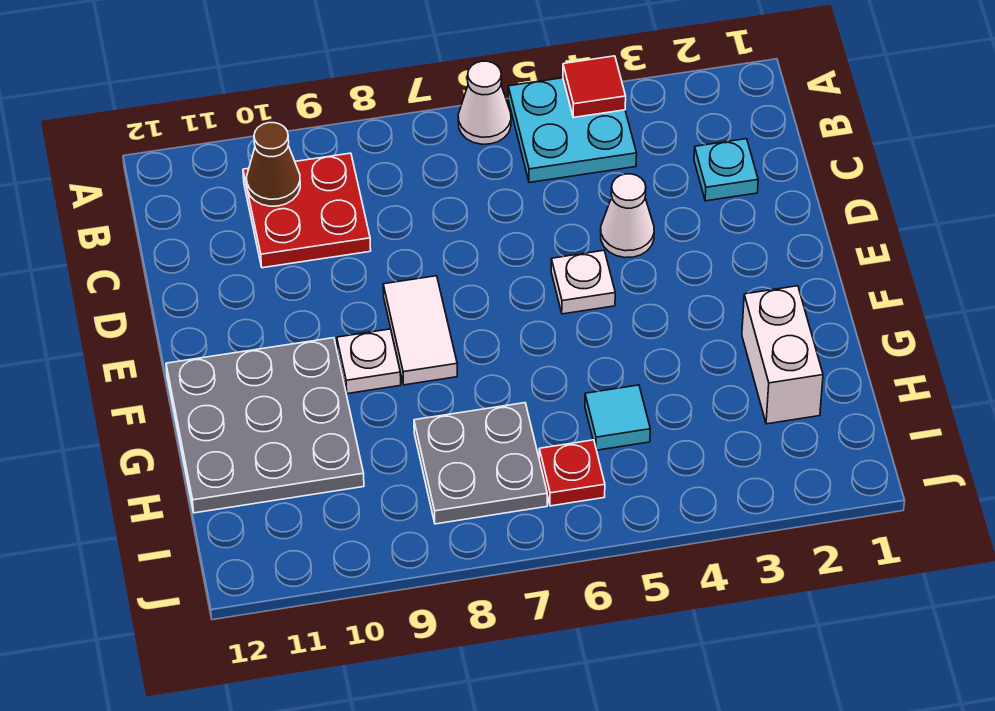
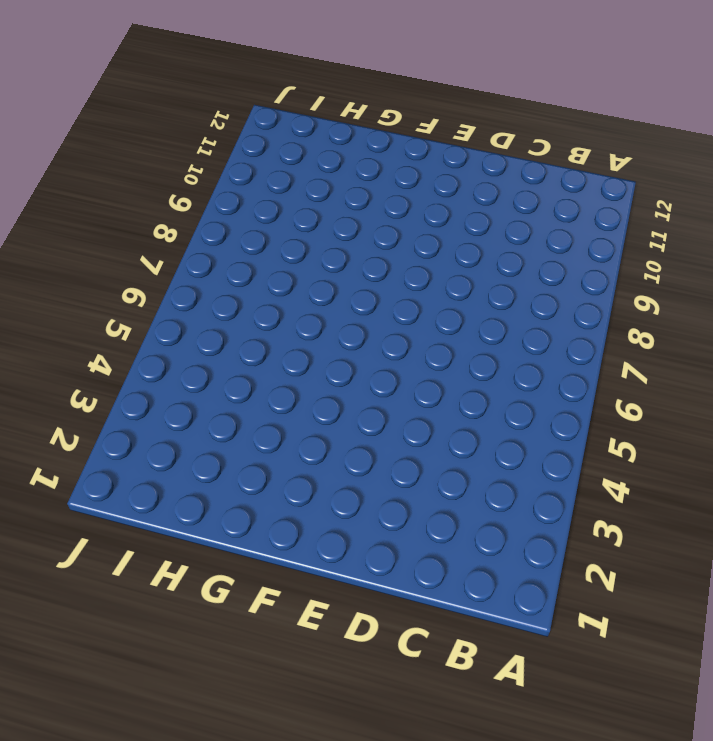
none -> cyan plate A4:B5 level 1
none -> white cone A6 level 1
none -> red plate B9:C10 level 1

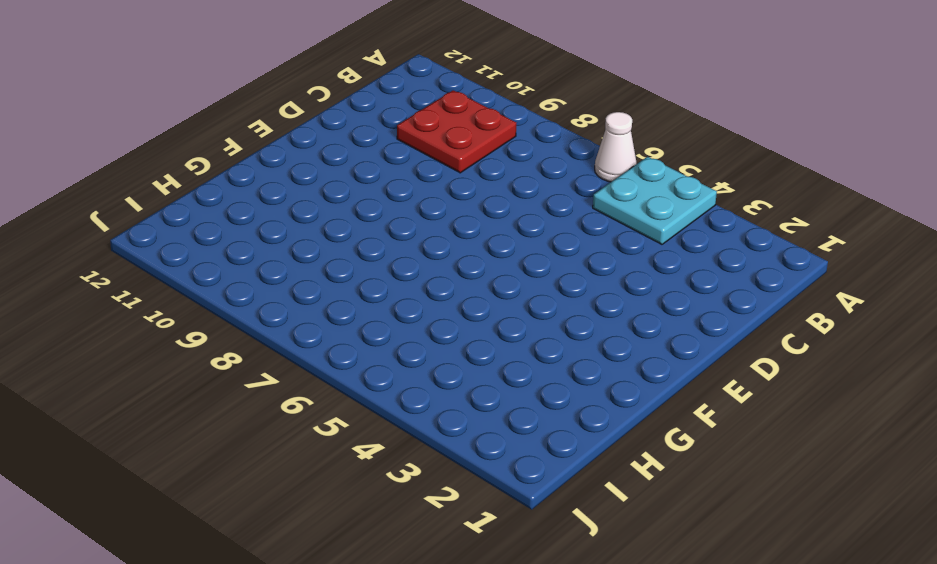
none -> cyan plate C2 level 1
none -> white cone D4 level 1
none -> white plate E5 level 1

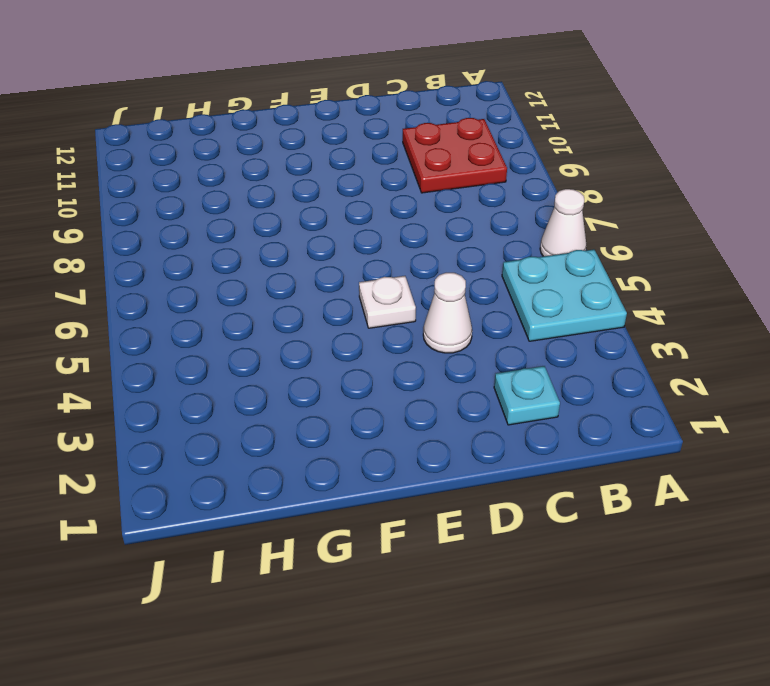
none -> white tile E8:F8 level 1
none -> white plate F9 level 1
none -> grey plate F10:H12 level 1

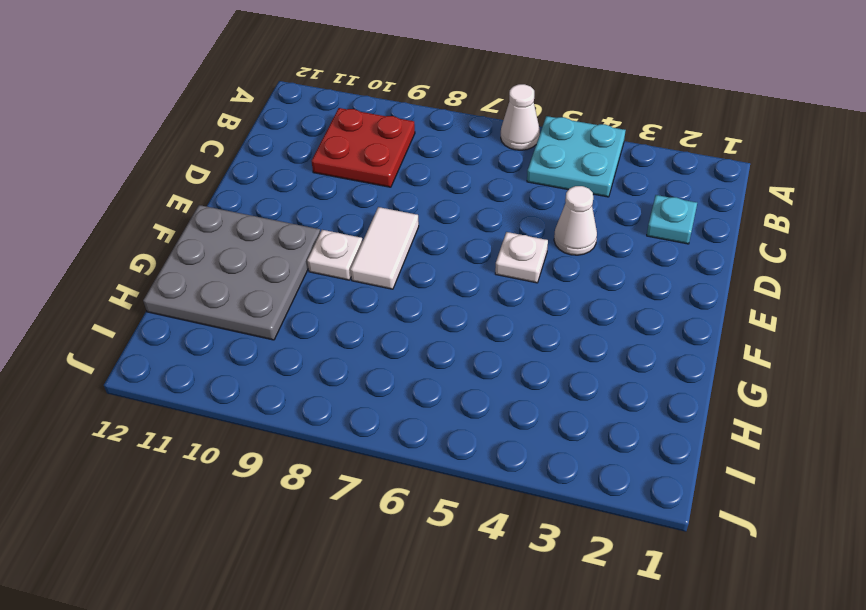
none -> white brick G2:H2 level 1
none -> cyan tile H5 level 1
none -> grey plate H7:I8 level 1

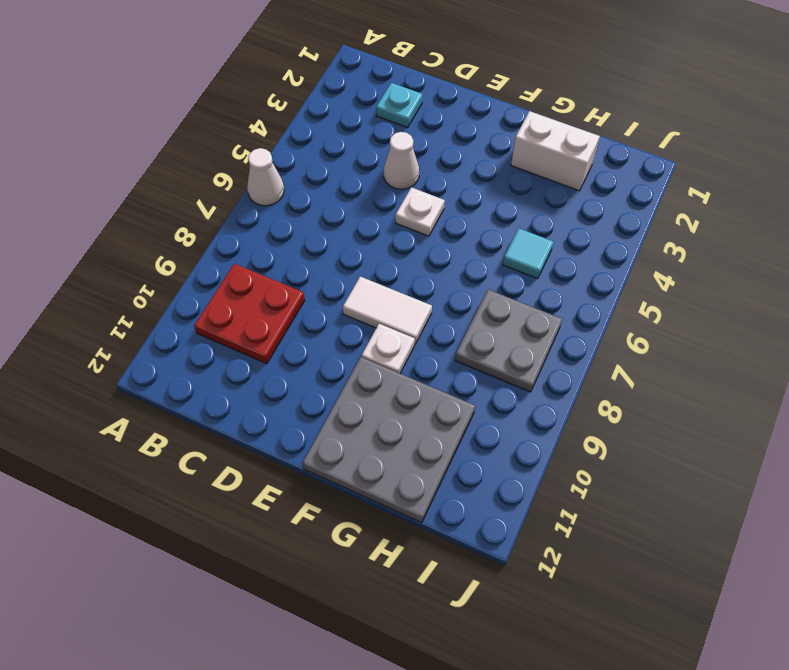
none -> cyan plate A4:B5 level 1
none -> red plate I6 level 1
none -> red tile A4 level 2

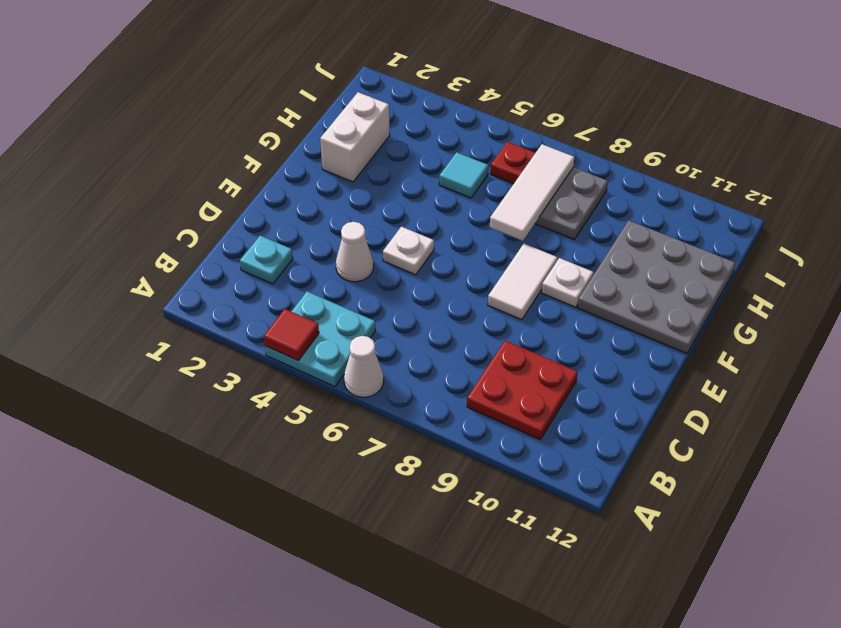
white tile G7:I7 level 2 -> none
none -> brown cone B10 level 2

